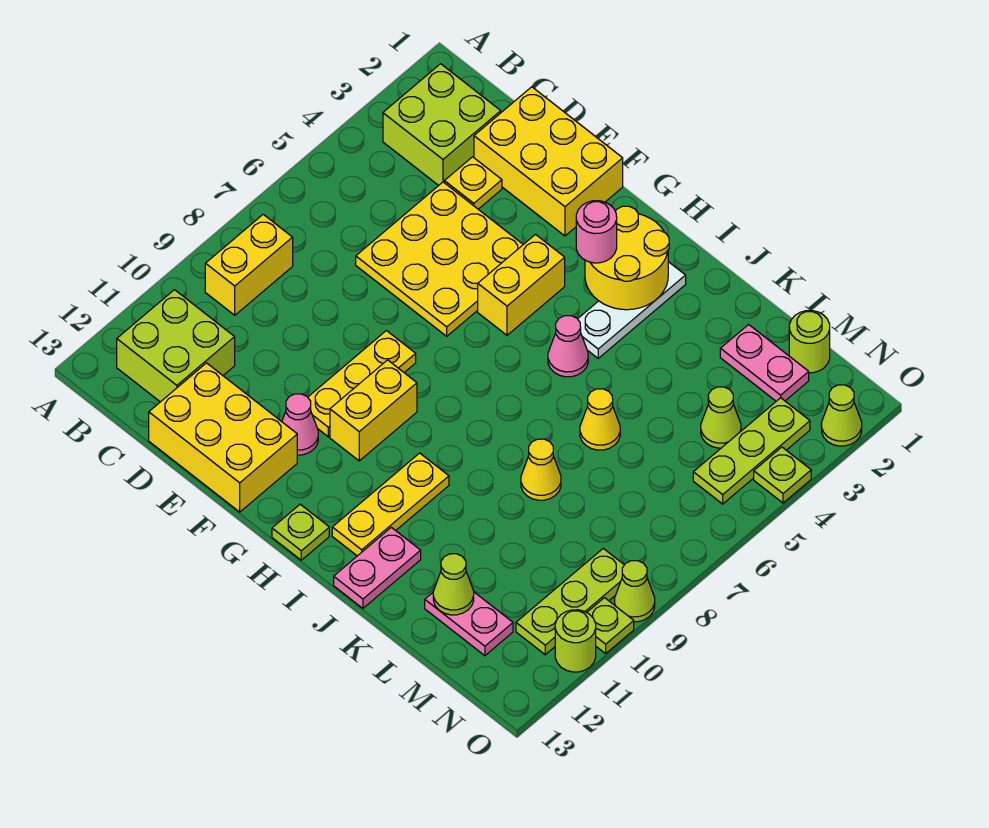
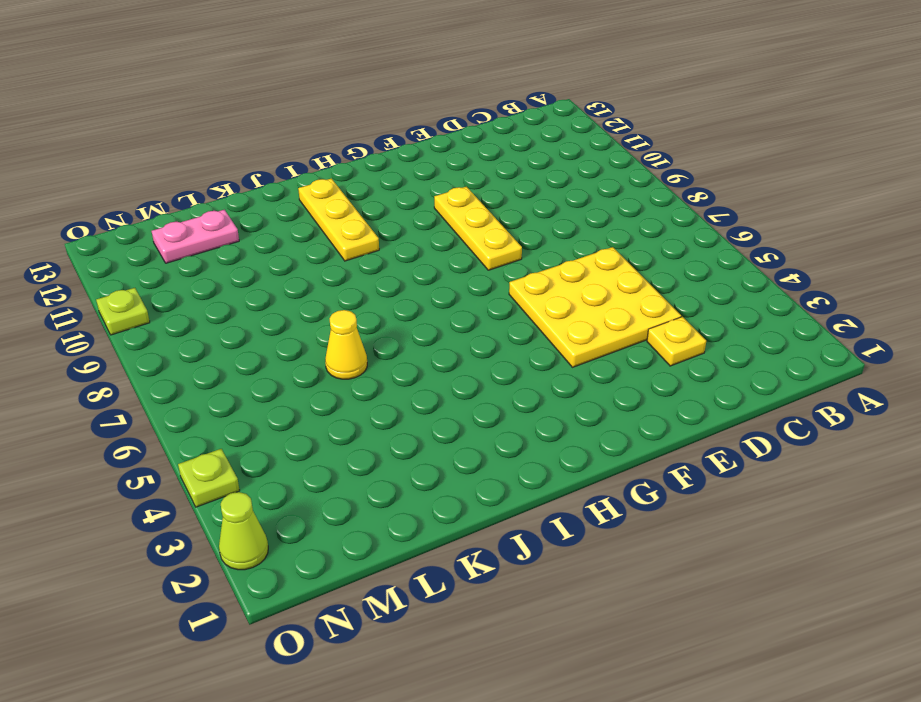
none -> lime brick B2:C3 level 1
none -> yellow brick B8:B9 level 1
none -> lime brick B11:C12 level 1
none -> yellow brick D1:F2 level 1

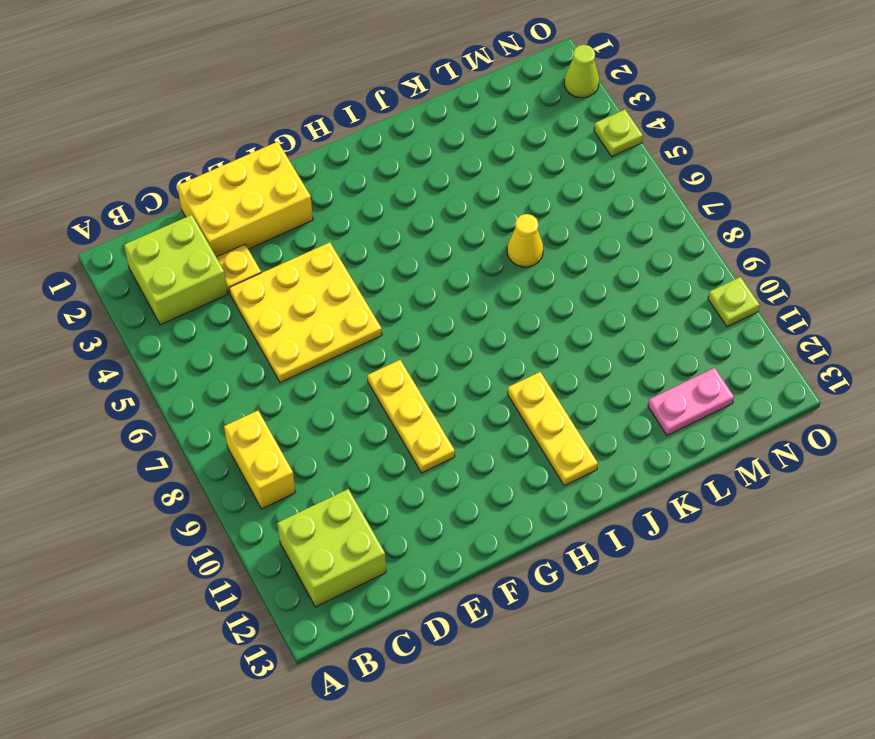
none -> yellow brick D12:F13 level 1
none -> pink cone F11 level 1
none -> yellow brick G4:G5 level 1
none -> yellow brick G9:G10 level 1

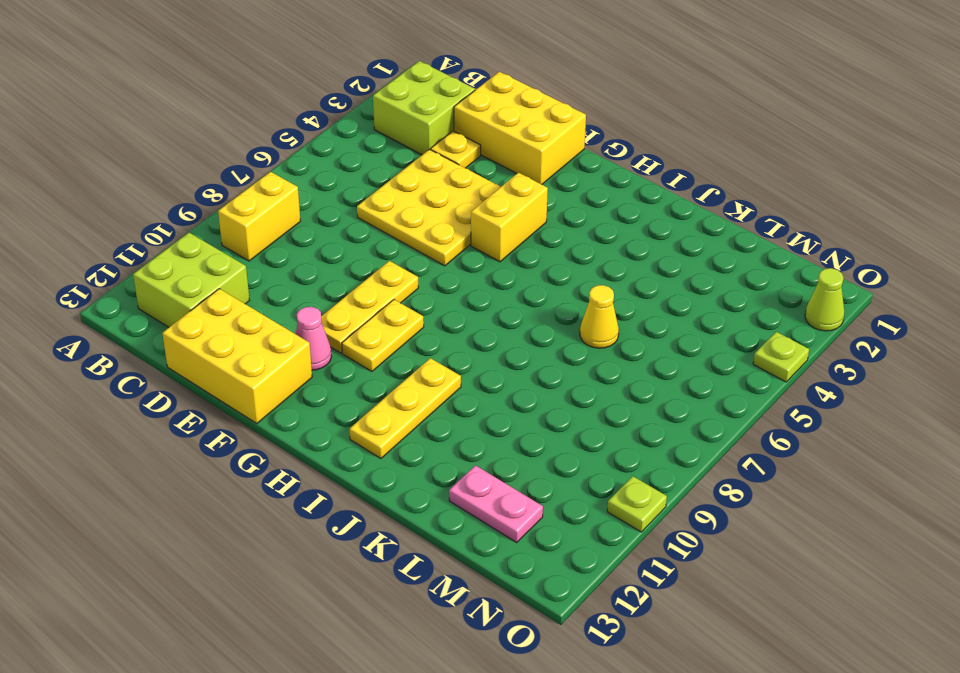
yellow plate G9:G10 level 1 -> yellow brick G9:G10 level 1
none -> lime plate H13 level 1
none -> white plate I2:I4 level 1
none -> pink cone I5 level 1
none -> pink plate J12:J13 level 1

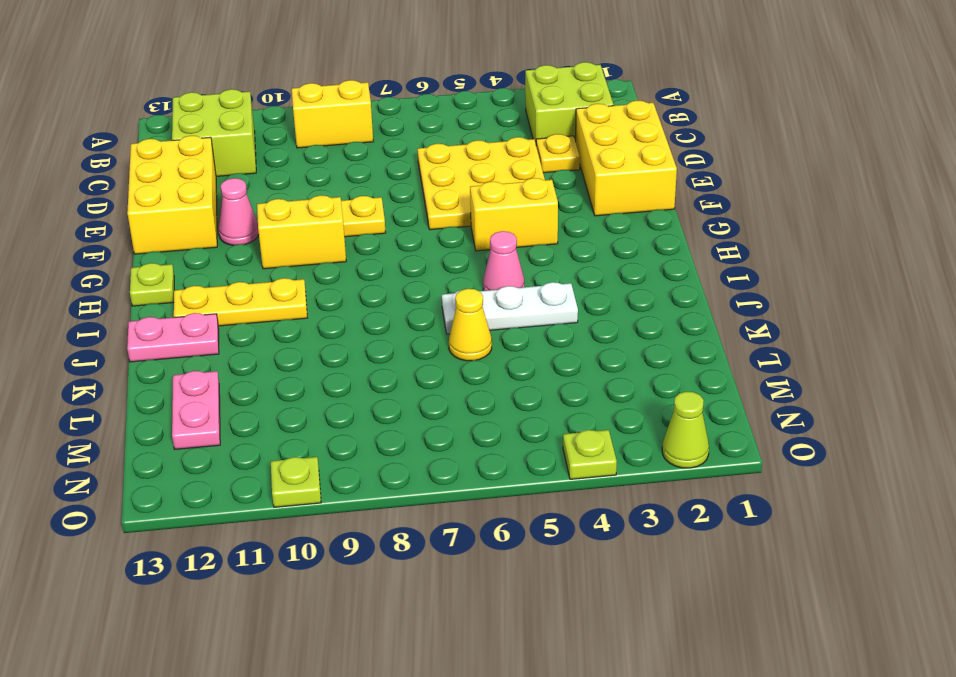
white plate J4:J6 level 1 -> white plate I2:I4 level 1
none -> yellow cone K8 level 1
none -> pink plate L2:M2 level 1
none -> lime round brick M1 level 1
none -> lime cone M4 level 1

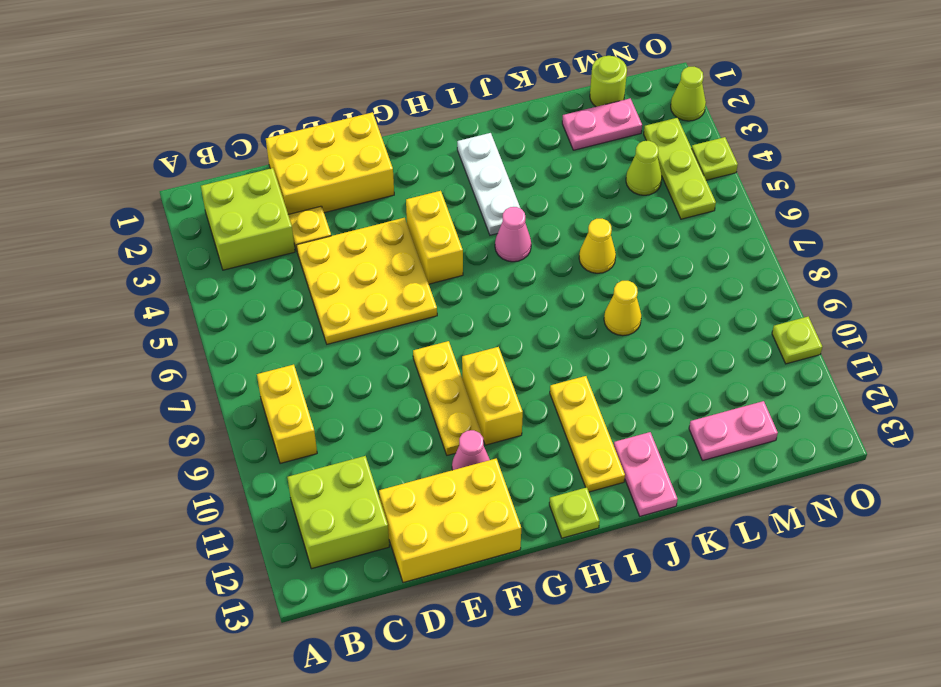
none -> lime plate N9:N11 level 1
none -> lime cone O9 level 1
none -> lime round brick O11 level 1
none -> yellow round brick H2:I3 level 2

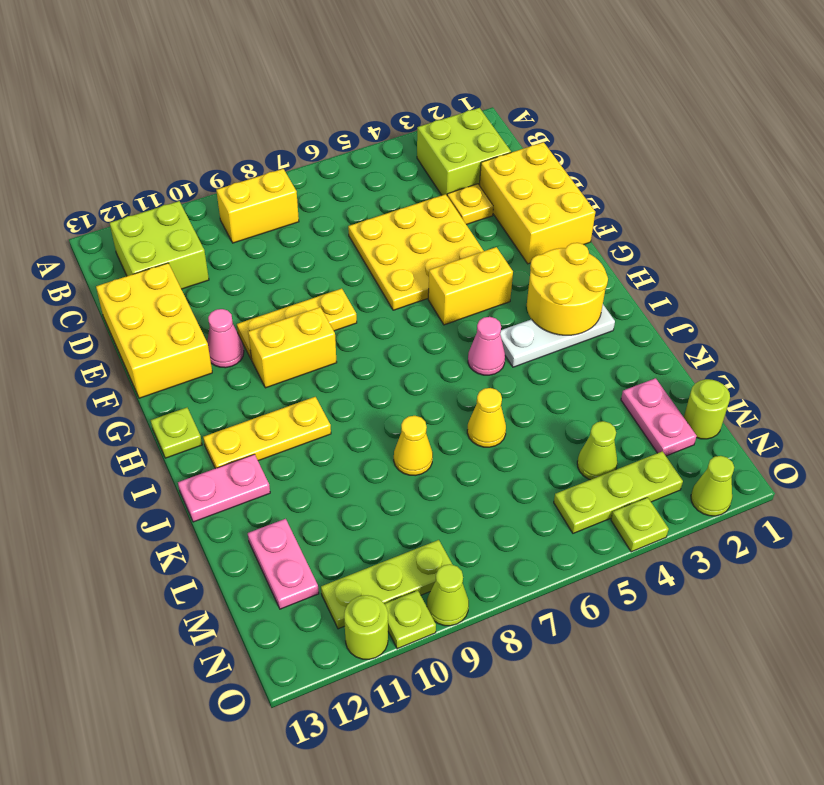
none -> lime cone L12 level 2
none -> pink round brick H3 level 3

